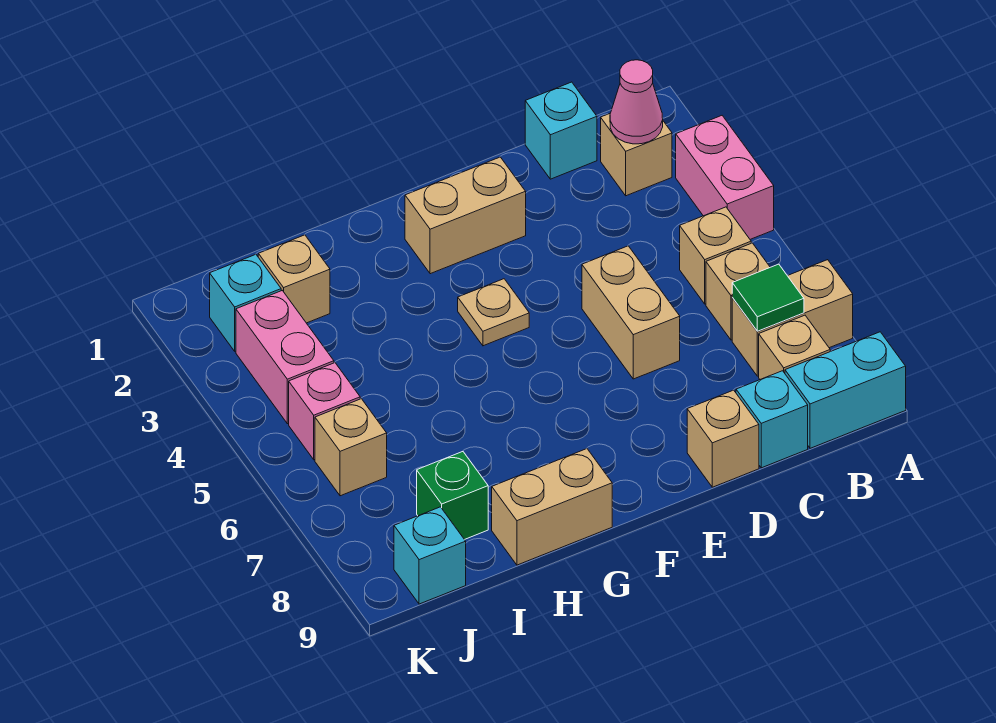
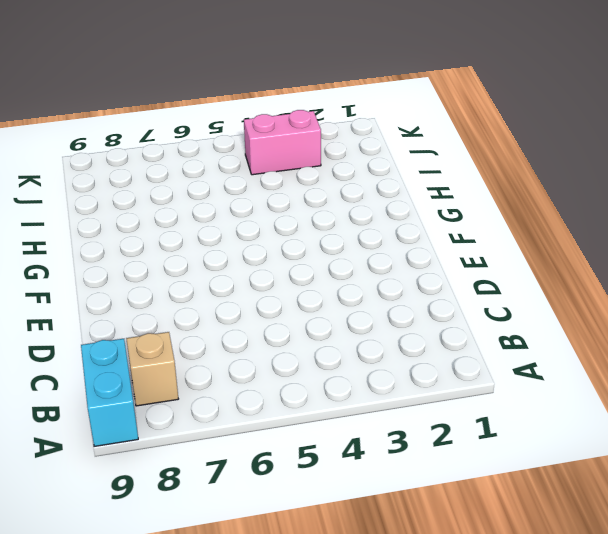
none -> pink brick A3:A4 level 1
none -> tan brick A7:B7 level 1
none -> tan brick B2 level 1

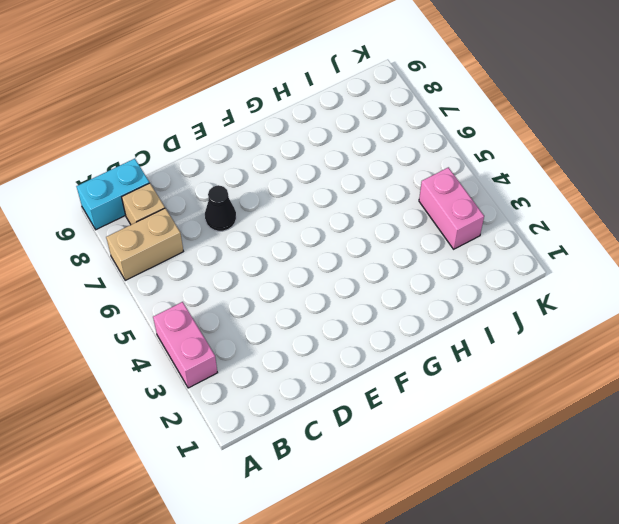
black cone D7 level 1 -> none
none -> tan brick B2 level 1
none -> tan brick B5 level 1
none -> tan brick B6 level 1

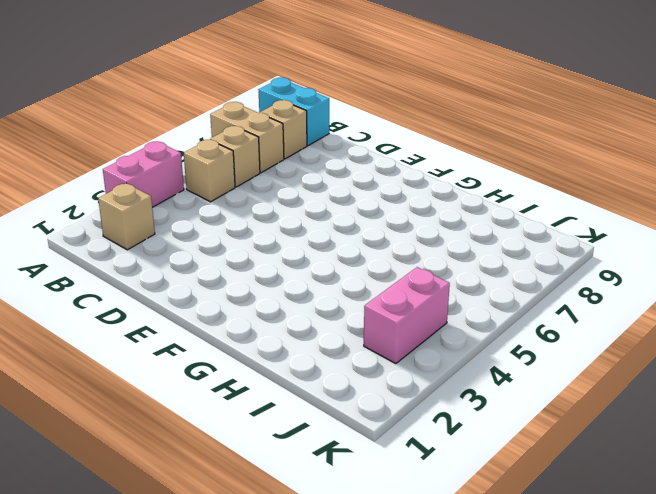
none -> cyan brick C1 level 1
none -> cyan brick C9 level 1
none -> tan brick D5:D6 level 1

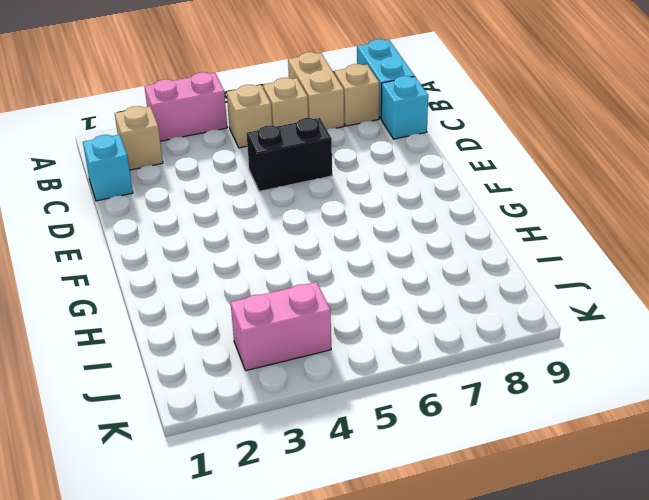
black brick D5:D6 level 1 -> tan brick D5:D6 level 1
none -> tan brick D9 level 1
none -> tan brick E2:F2 level 1
none -> tan plate F4 level 1

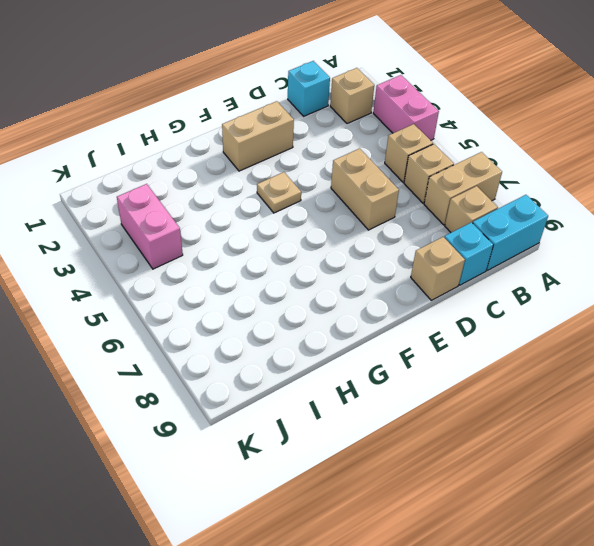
none -> tan brick G9:H9 level 1
none -> tan brick I2 level 1
none -> green brick I8 level 1

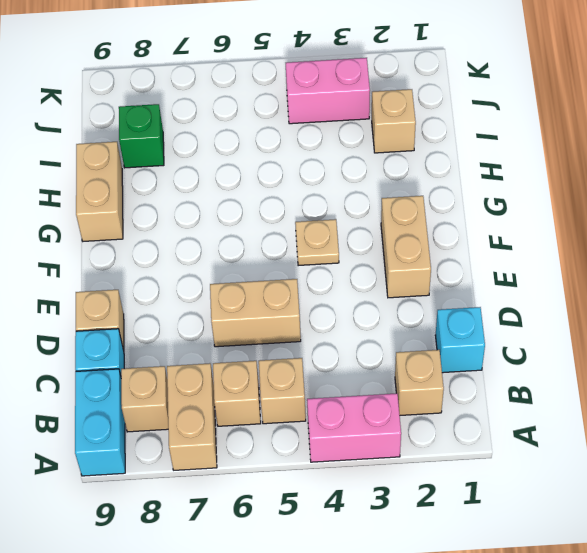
none -> cyan brick J2 level 1
none -> pink brick J5 level 1
none -> tan brick J6 level 1

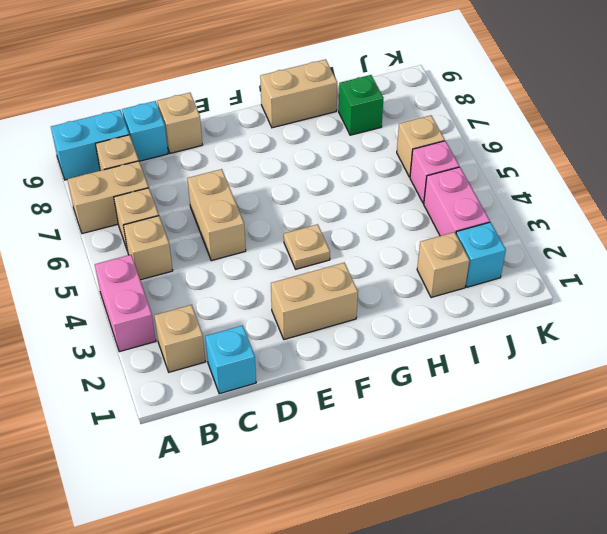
none -> cyan brick J9 level 1
none -> pink cone B2 level 2
none -> green tile B7 level 2

